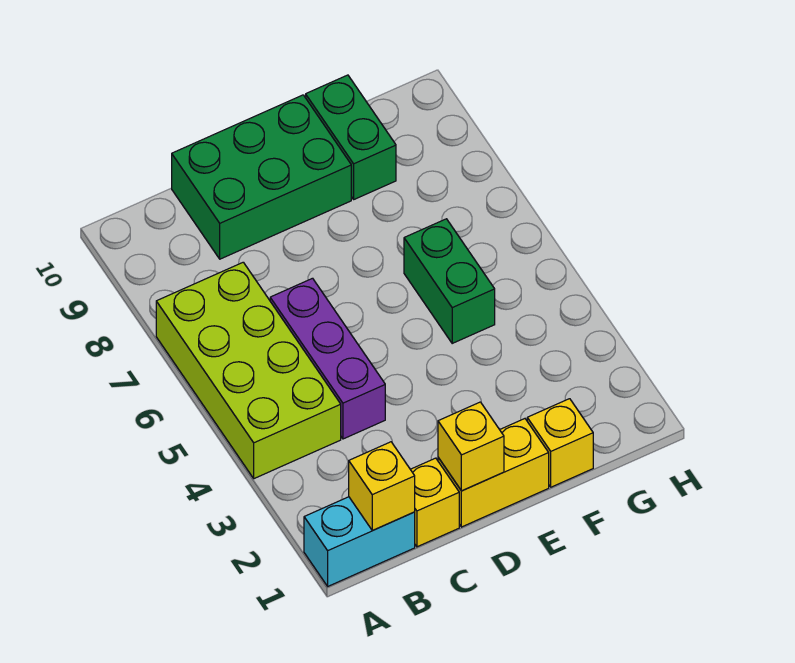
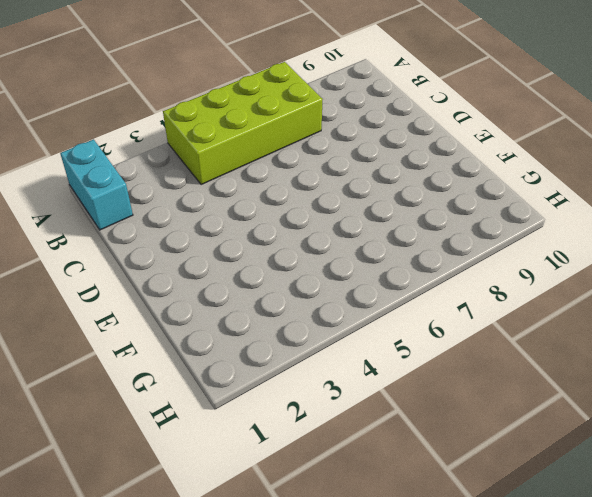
none -> yellow brick C1 level 1
none -> purple brick C4:C6 level 1

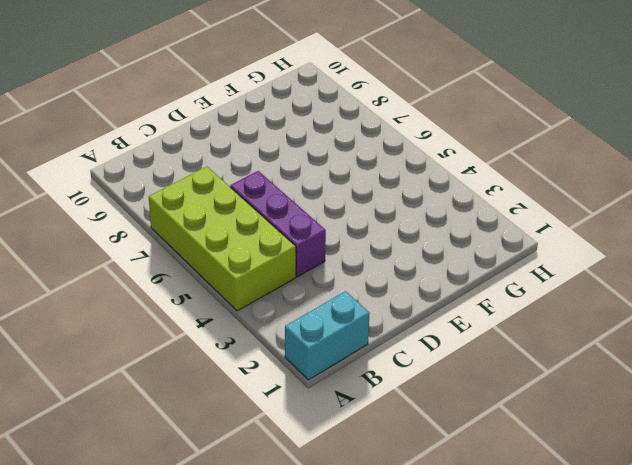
none -> yellow brick C1 level 1
none -> green brick C9:E10 level 1

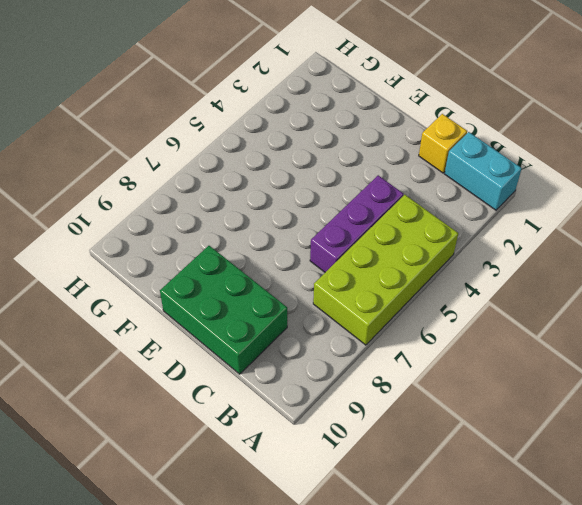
none -> yellow brick D1:E1 level 1
none -> yellow brick F1 level 1

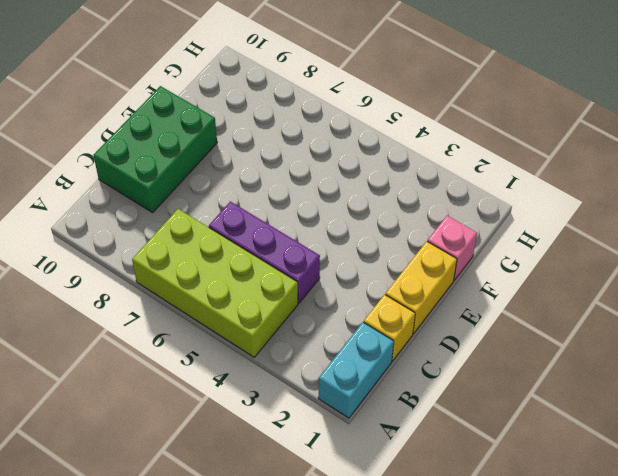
pink brick F1 level 1 -> yellow brick F1 level 1
none -> green brick F5:F6 level 1
none -> green brick F9:F10 level 1

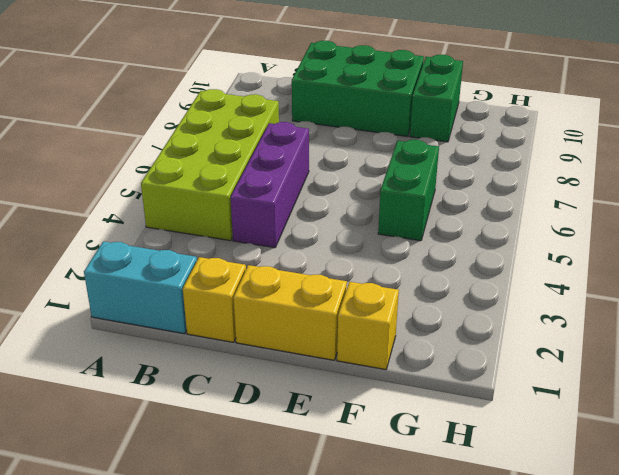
none -> yellow brick B1 level 2
none -> yellow brick D1 level 2

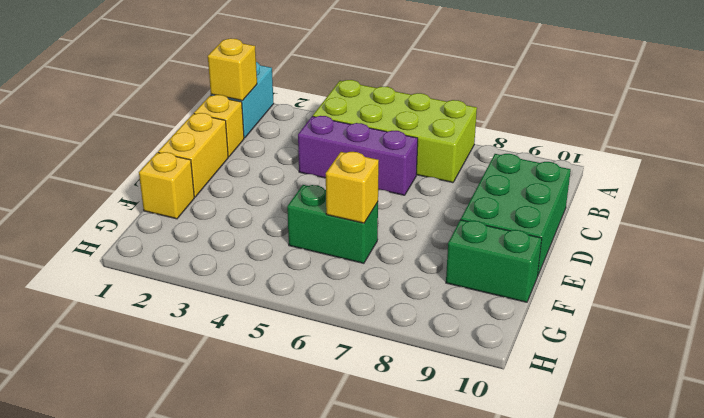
yellow brick F6 level 2 -> yellow brick D1 level 2

